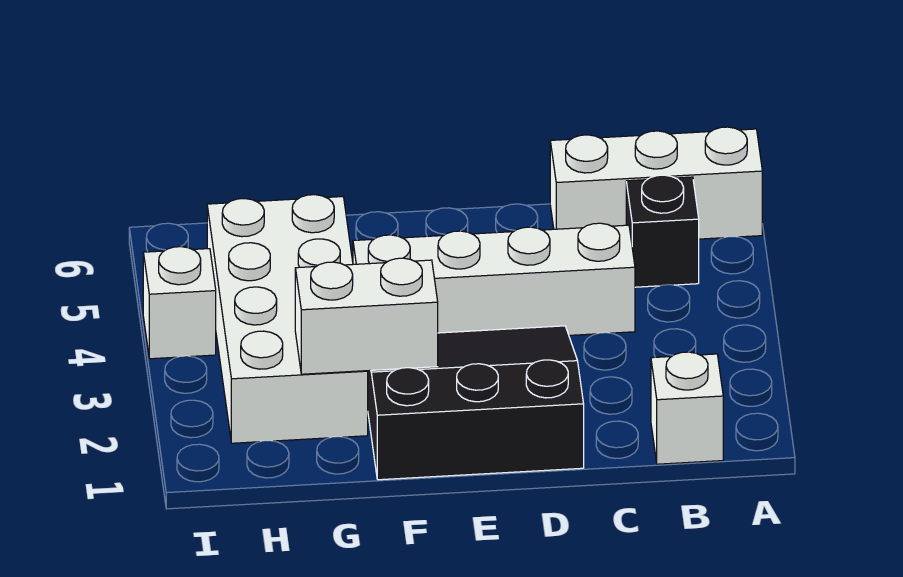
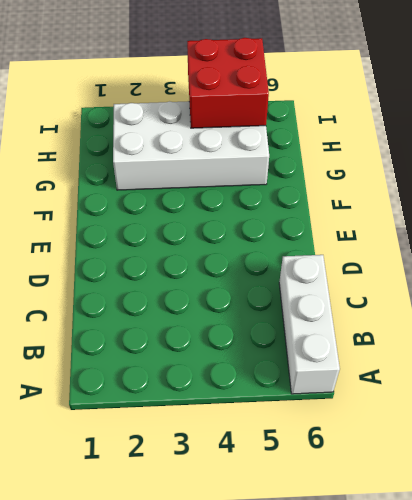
red brick H4:I5 level 2 -> none
none -> white brick B1 level 1
none -> black brick B5 level 1

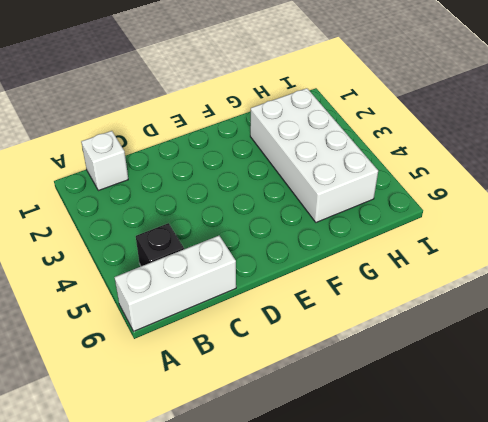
none -> white brick C4:F4 level 1
none -> black slope D1:F3 level 1 top 1

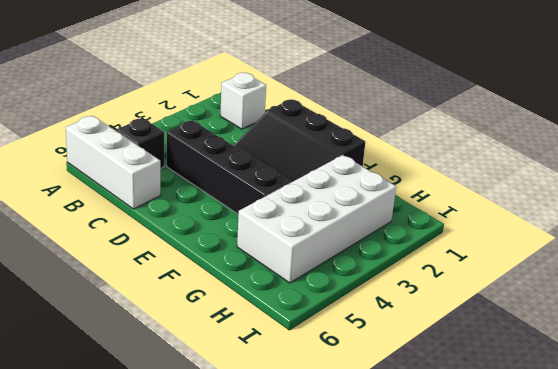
black brick C4:F4 level 1 -> white brick C4:F4 level 1
none -> white brick I4 level 1
none -> white brick F2:G2 level 2

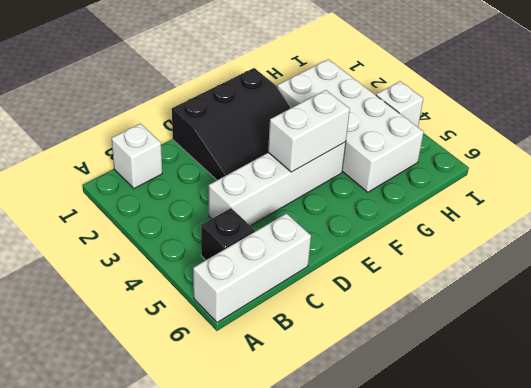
white brick E4:F4 level 2 -> white brick F2:G2 level 2

